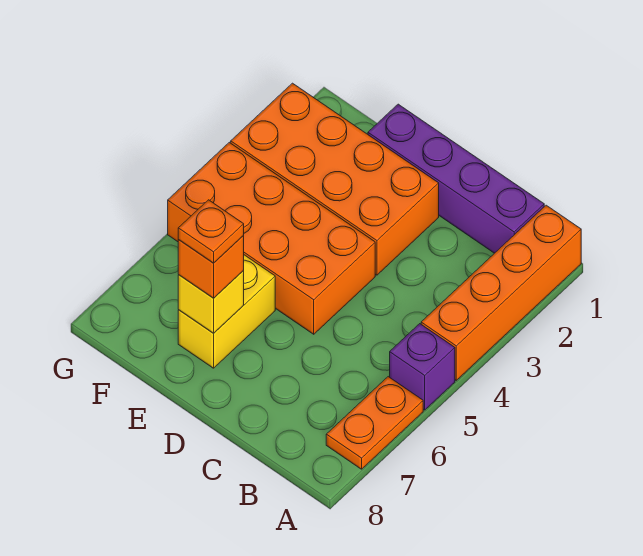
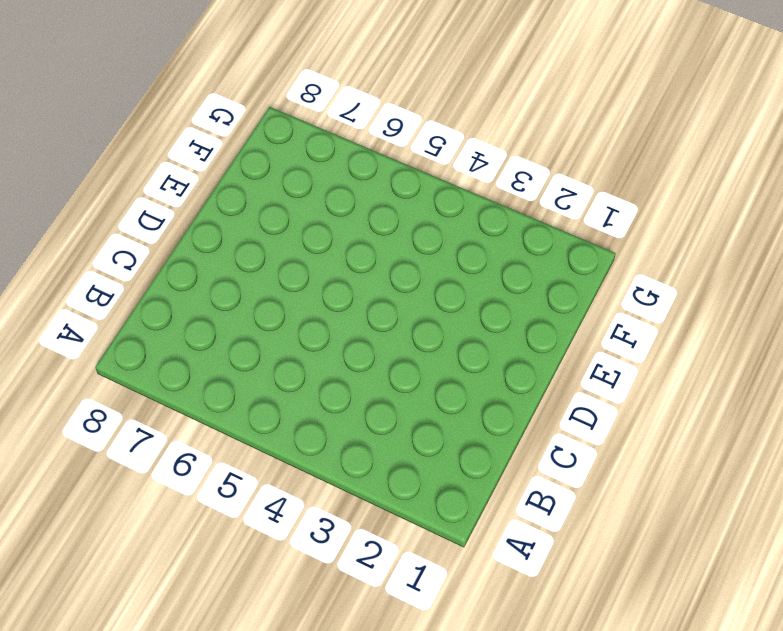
none -> orange brick A1:A4 level 1
none -> purple brick A5 level 1

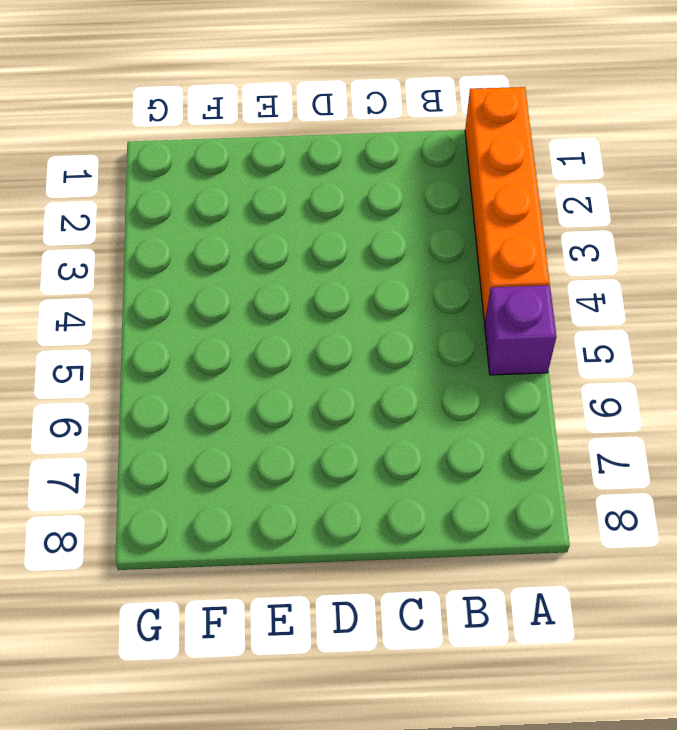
none -> orange plate A6:A7 level 1
none -> purple brick B1:E1 level 1

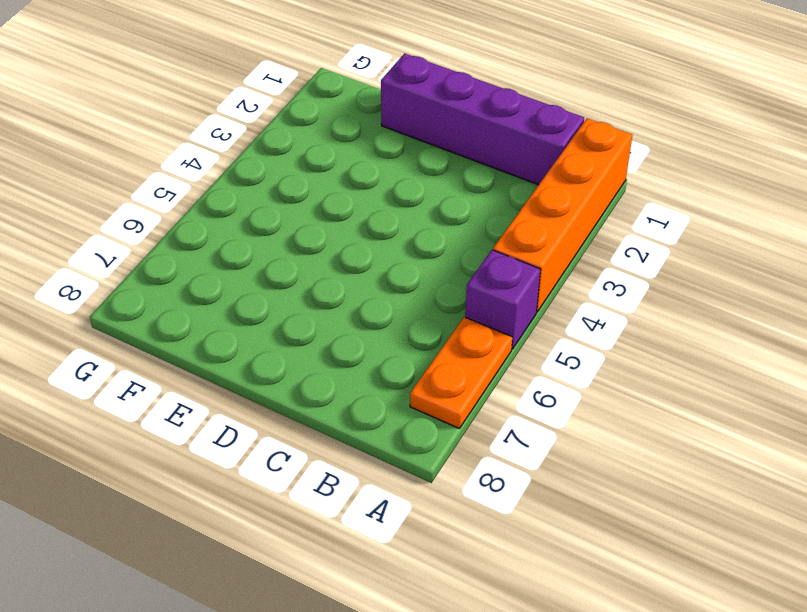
none -> orange brick D2:G3 level 1
none -> orange brick D4:G5 level 1

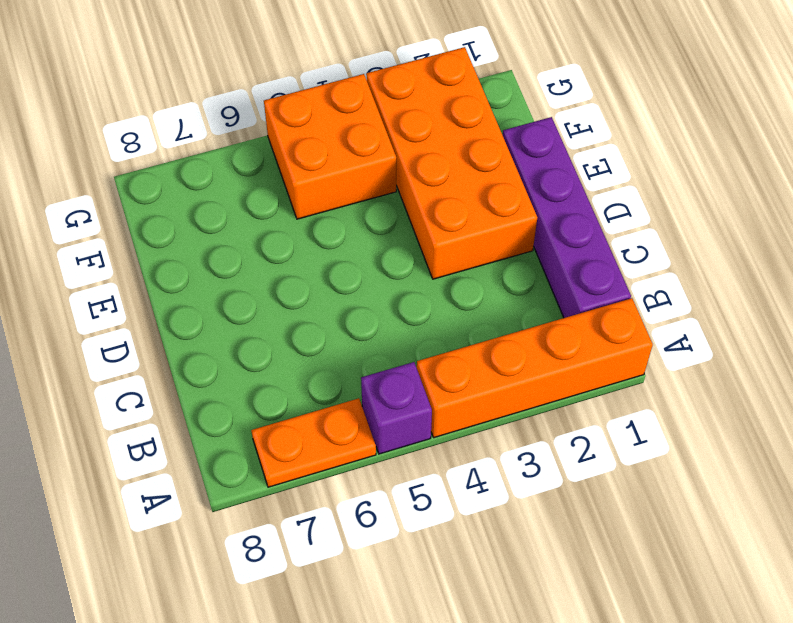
orange brick F4:G5 level 1 -> orange brick D4:G5 level 1
none -> yellow brick E6:E7 level 1
none -> yellow brick E7 level 2

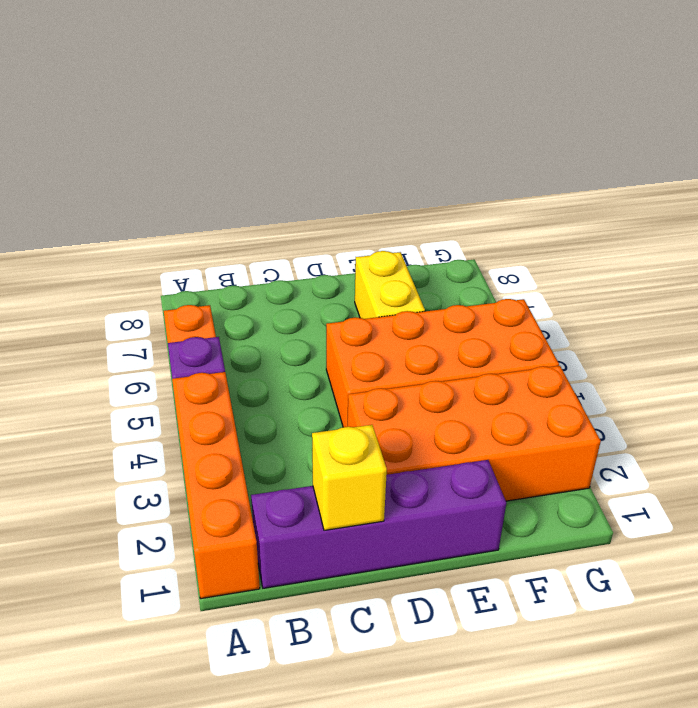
yellow brick C1 level 2 -> yellow brick E7 level 2
none -> orange brick E7 level 3
none -> orange plate E7 level 4

